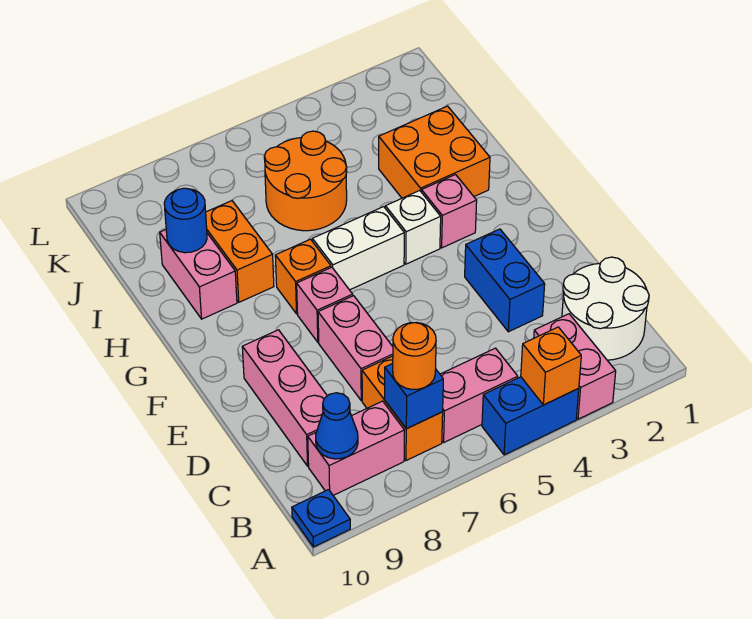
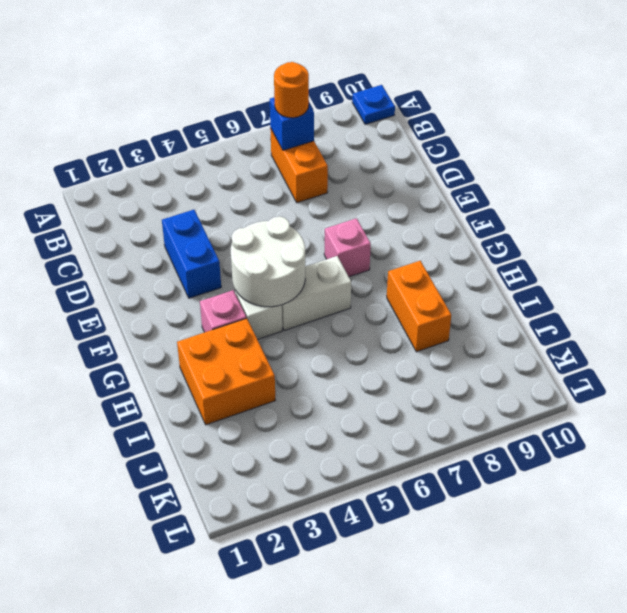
white round brick F4:G5 level 2 -> white round brick B1:C2 level 1
none -> pink brick A3:B3 level 1
none -> blue brick A4:A5 level 1
none -> pink brick B5:B6 level 1

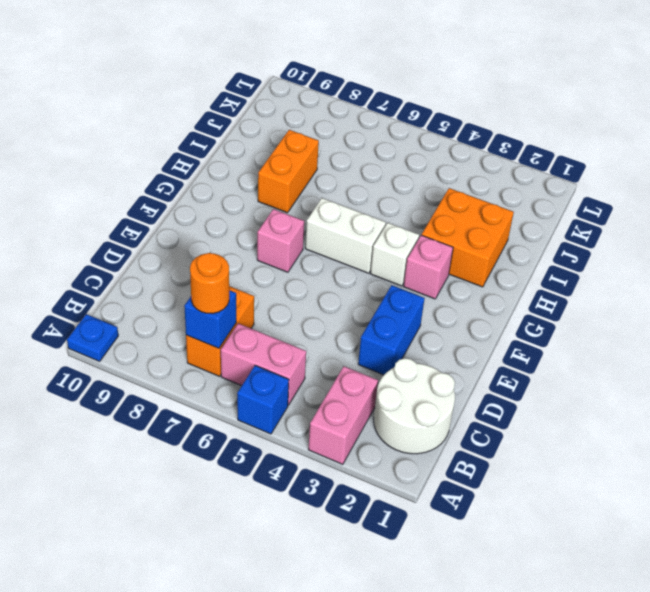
blue brick A5 level 1 -> blue brick A4:A5 level 1
none -> pink brick B8:B9 level 1
none -> pink brick C9:E9 level 1
none -> pink brick D7:E7 level 1

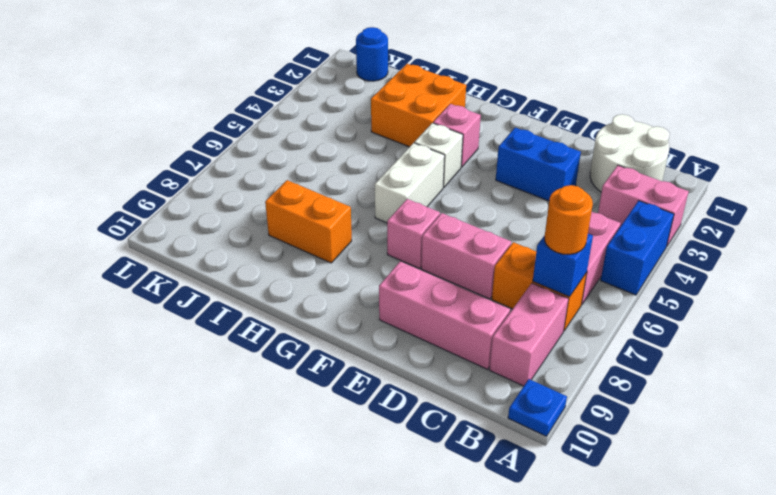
blue round brick K1 level 1 -> blue round brick I9 level 2
none -> orange brick G7 level 1
none -> pink brick H9:I9 level 1
none -> orange round brick I5:J6 level 1

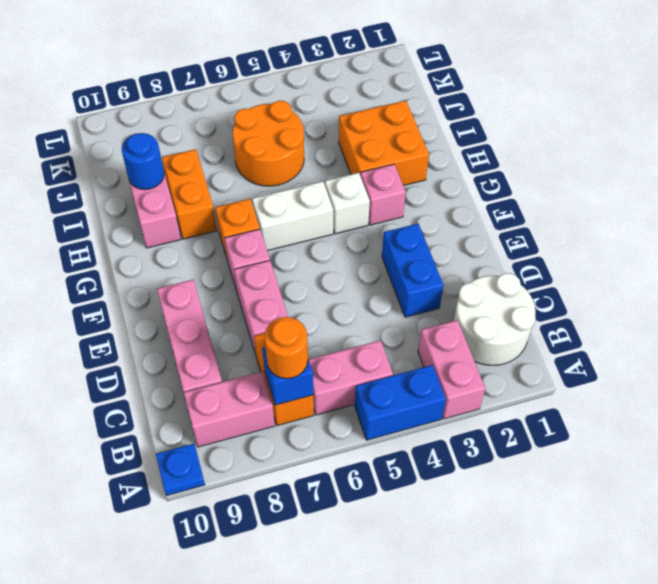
none -> orange brick A4 level 2
none -> blue cone B9 level 2

